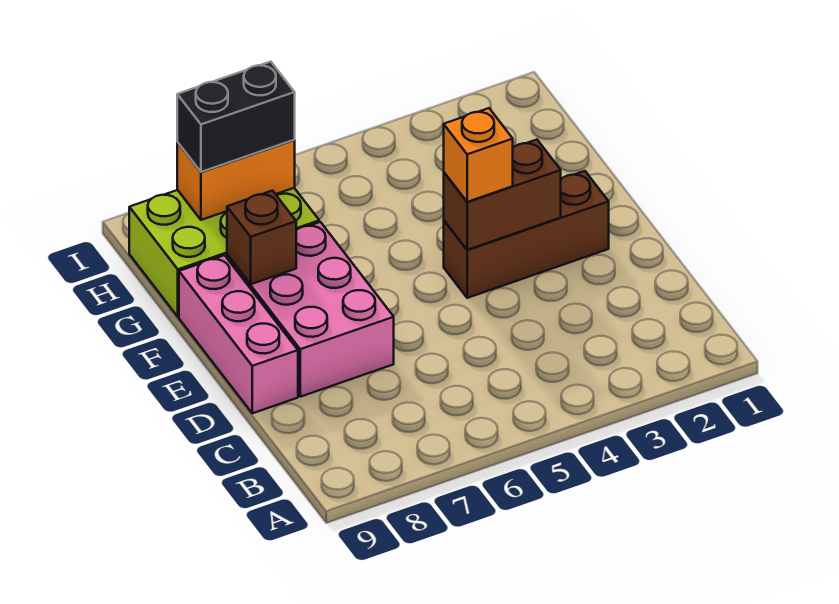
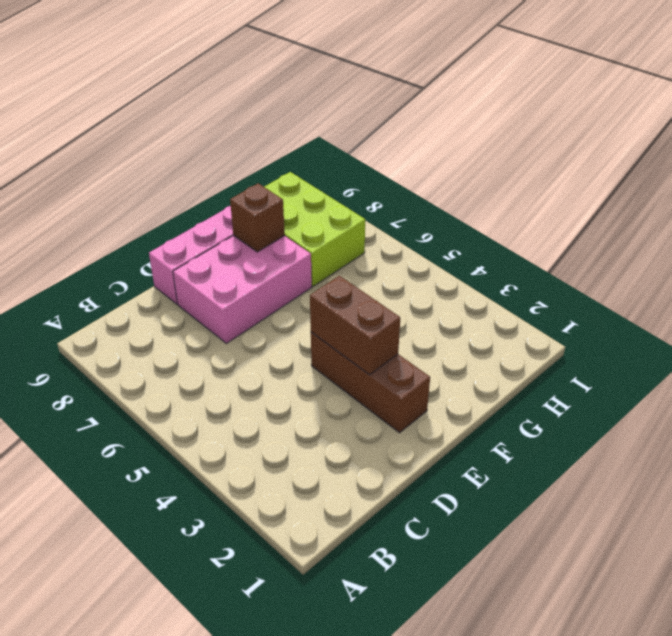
none -> orange brick H7:H8 level 2
none -> orange brick E4 level 3

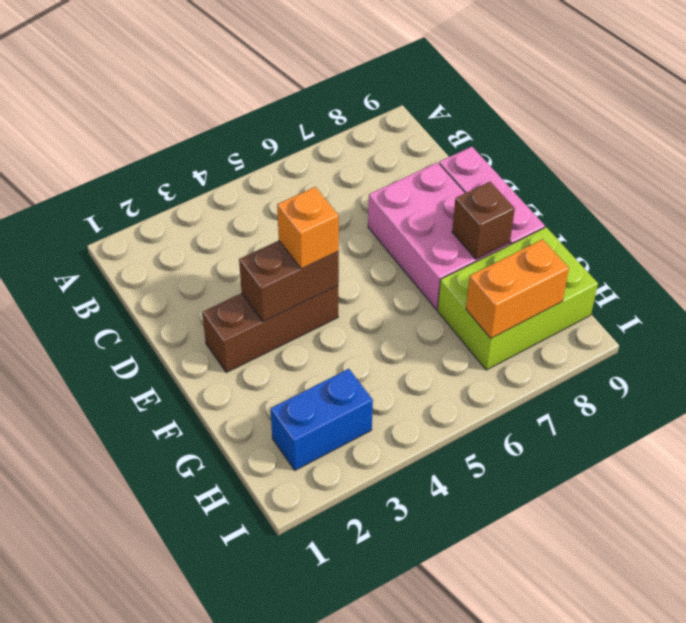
blue brick H2:H3 level 1 -> none
none -> black brick H7:H8 level 3

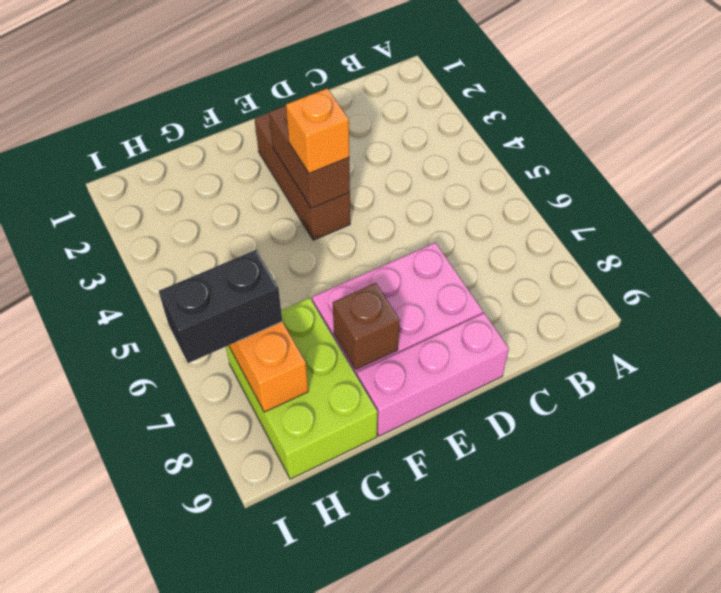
black brick H7:I7 level 3 -> black brick H7:H8 level 3

